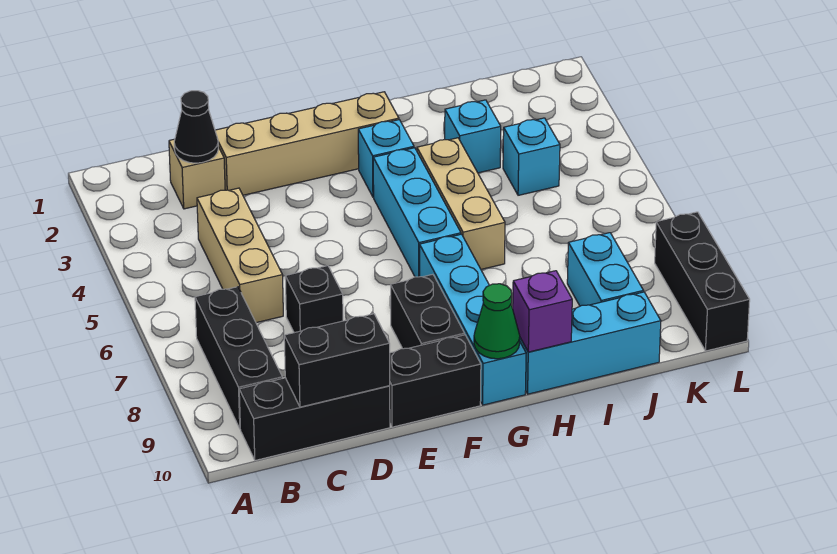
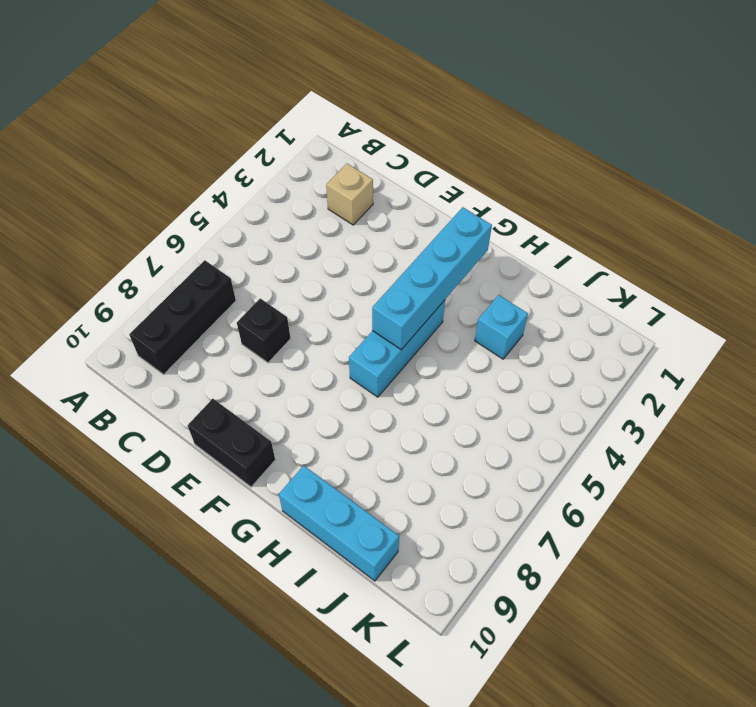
cyan brick G2:G5 level 2 -> cyan brick G7:G10 level 1
none -> black brick B10:D10 level 1
none -> tan brick C4:C6 level 1
none -> tan brick D2:G2 level 1

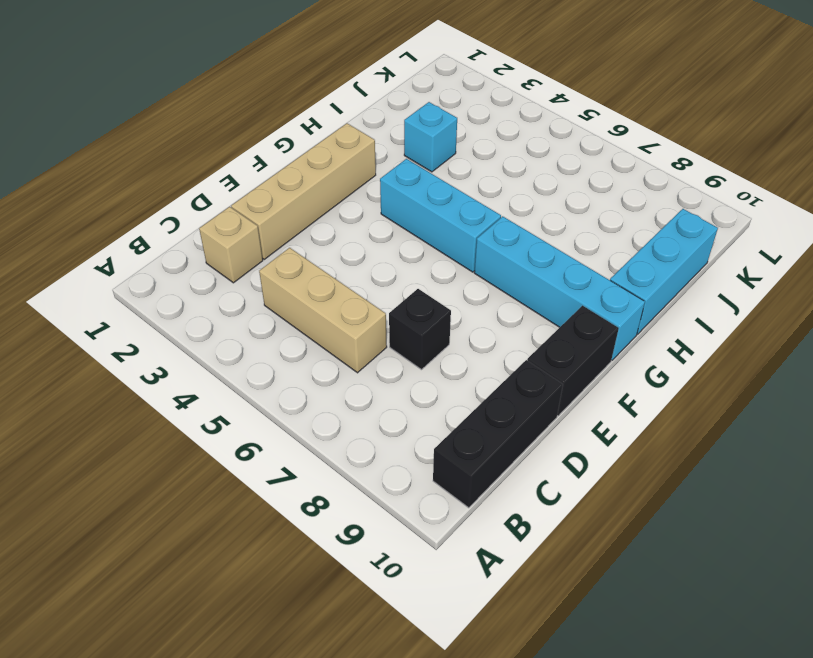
none -> black brick B7:B9 level 1
none -> black brick F8:F9 level 1
none -> cyan brick G3 level 1

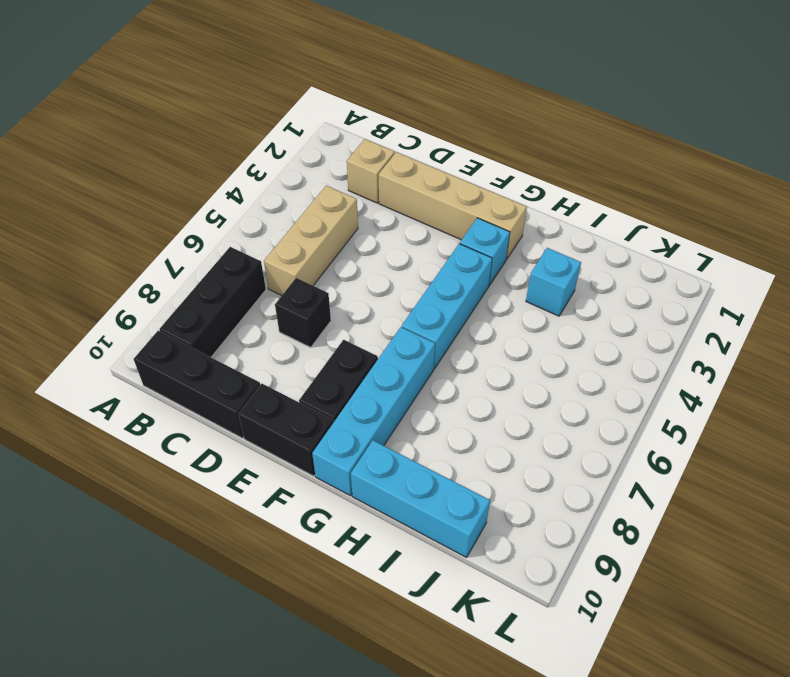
none -> tan brick H4:H6 level 1
none -> cyan brick J4 level 1
none -> cyan brick J8:J9 level 1

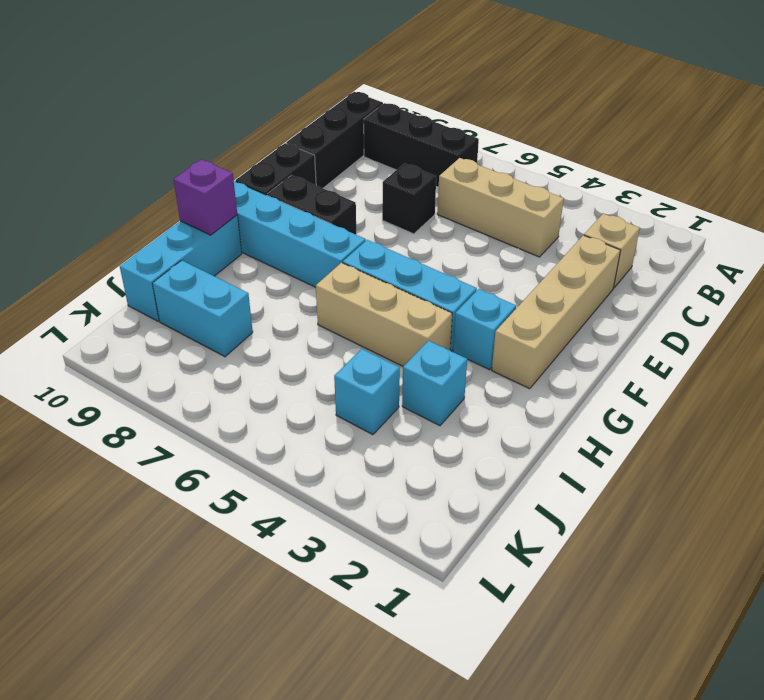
none -> black brick L8:L10 level 1
none -> black cone C2 level 2
none -> black brick C10:D10 level 2

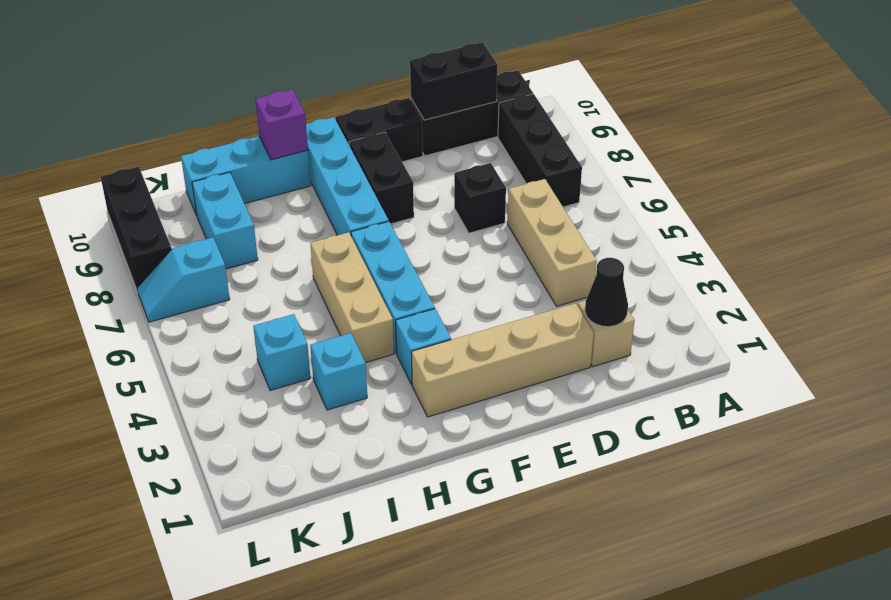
cyan slope K7:L7 level 1 top K -> none
none -> green cone G10 level 2

